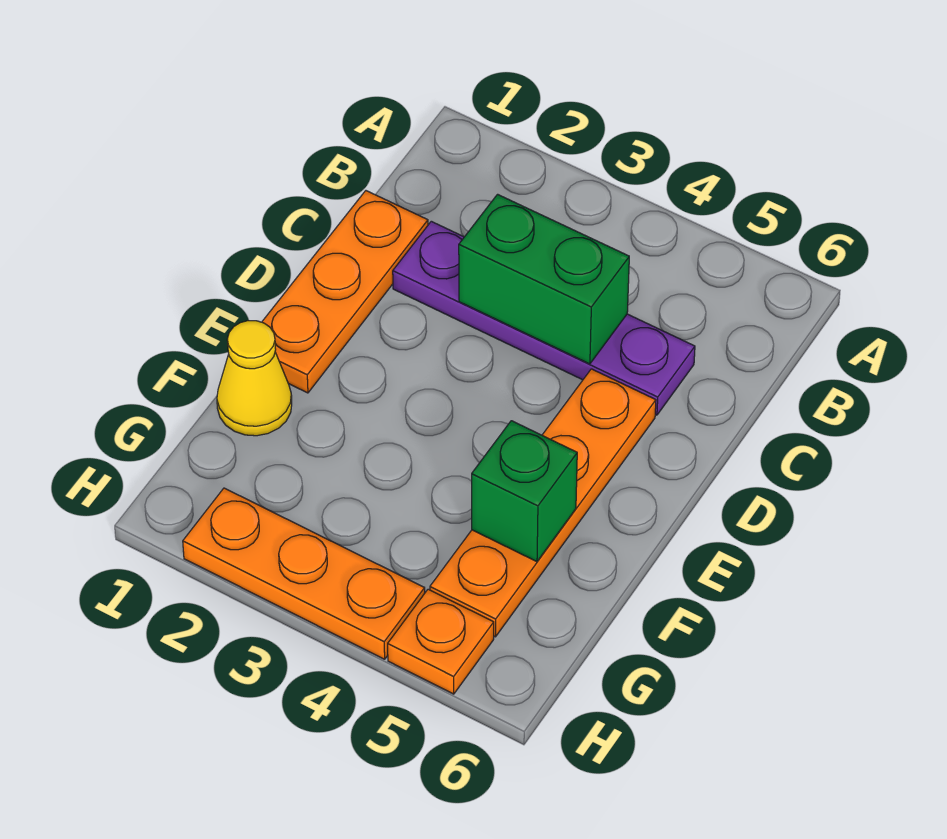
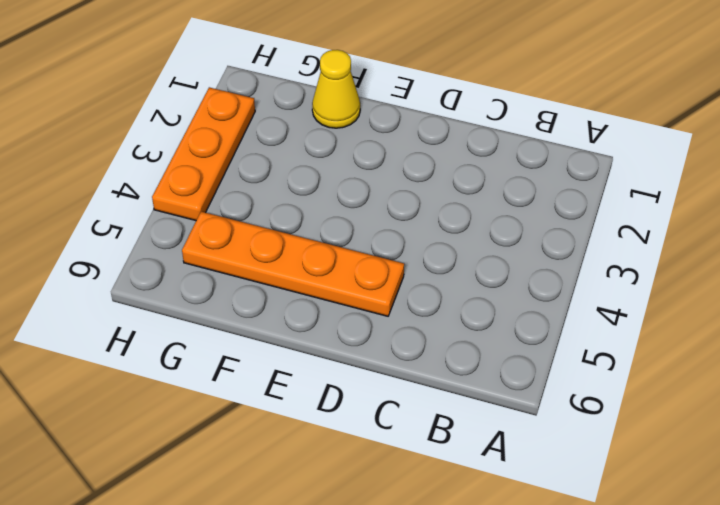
none -> orange plate C1:E1 level 1
none -> purple plate C2:C5 level 1

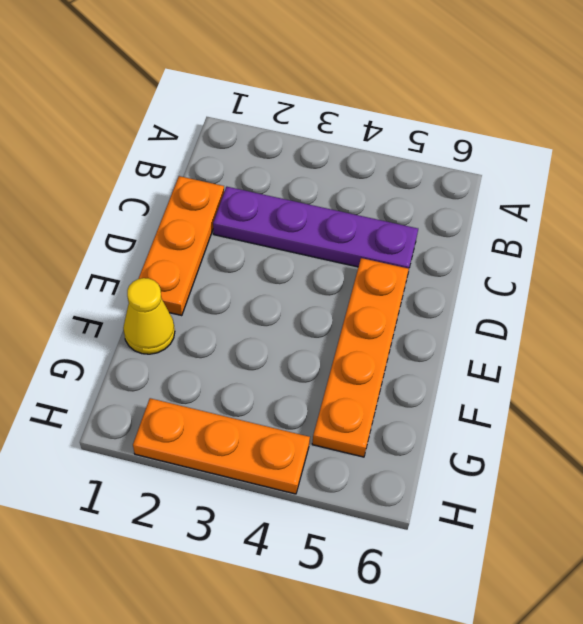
none -> orange plate H5 level 1
none -> green brick C3:C4 level 2

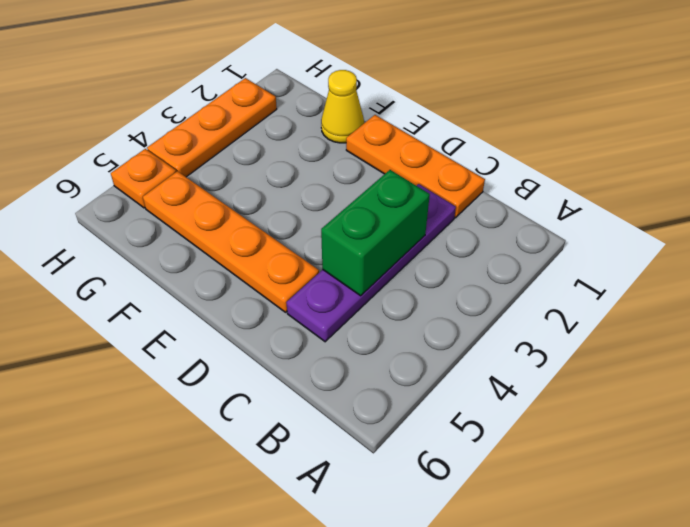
none -> green brick F5 level 2

